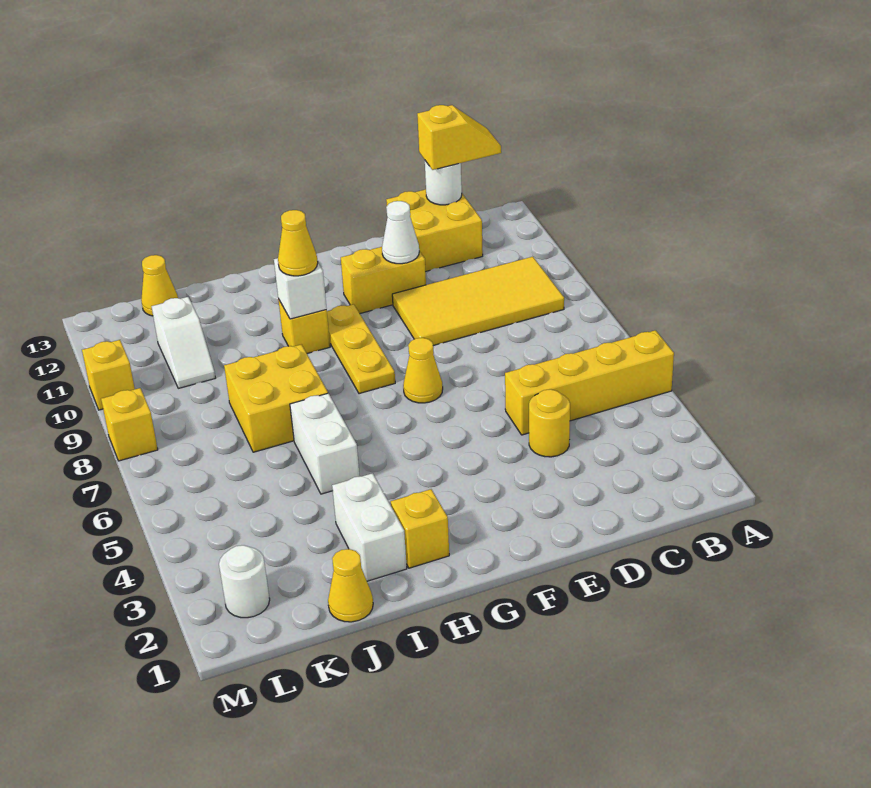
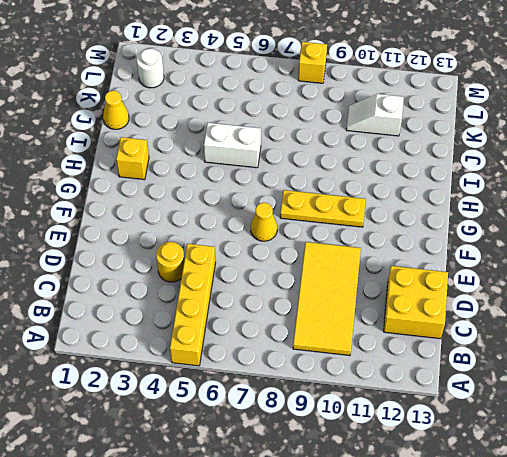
none -> yellow brick E11:F11 level 1
none -> yellow brick H10 level 1
none -> white brick I2:I3 level 1

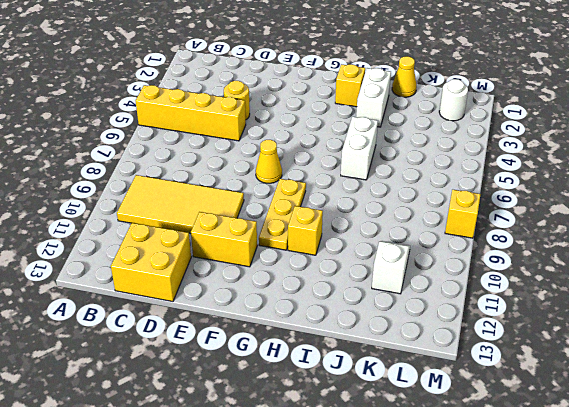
none -> yellow brick I7:J8 level 1
none -> yellow cone K13 level 1
none -> yellow brick M10 level 1

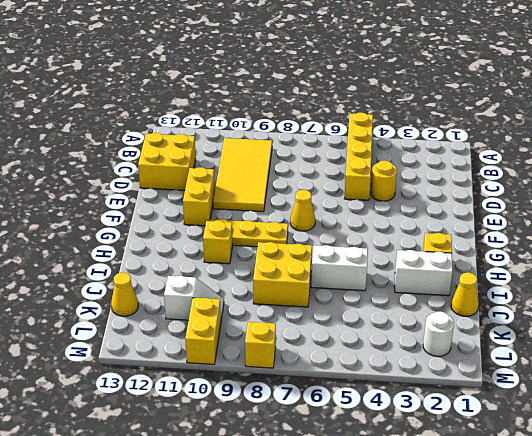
yellow brick L10:M10 level 1 -> yellow brick M10 level 1
none -> white round brick C13 level 2
none -> white cone E11 level 2
none -> white brick H10 level 2

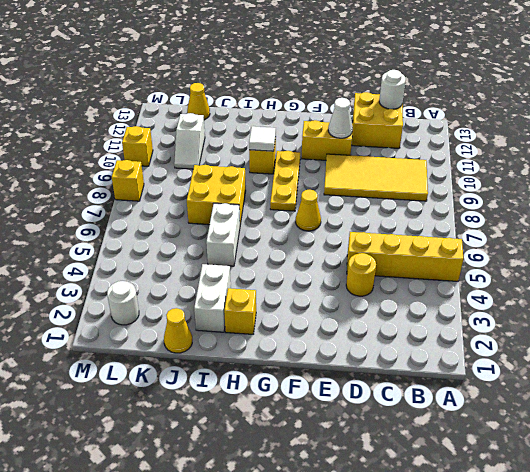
white tile H10 level 2 -> white brick H10 level 2
none -> yellow slope B13:C13 level 3 top C
none -> yellow cone H10 level 3

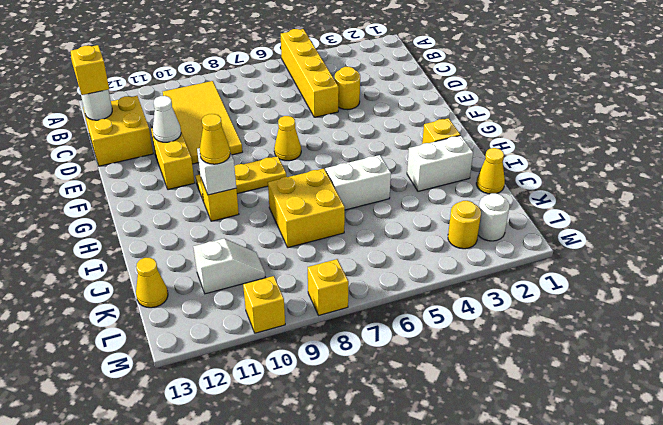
yellow round brick L3 level 1 -> none

